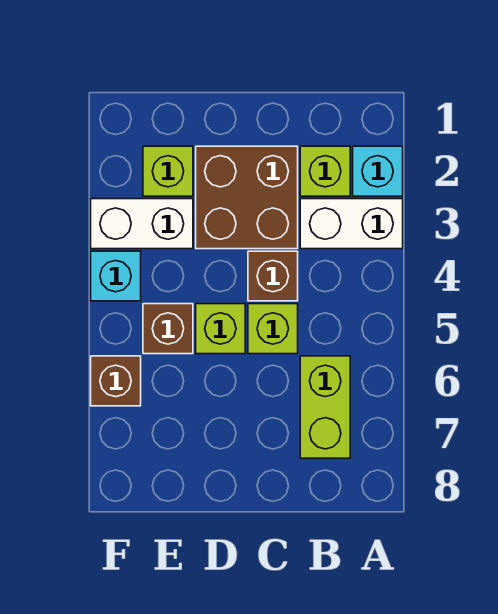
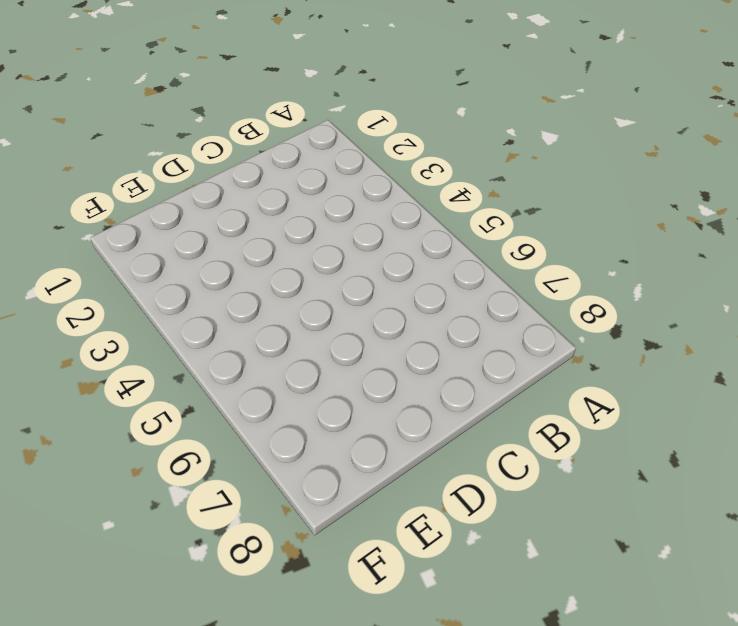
none -> cyan brick A2 level 1
none -> white brick A3:B3 level 1
none -> lime brick B2 level 1

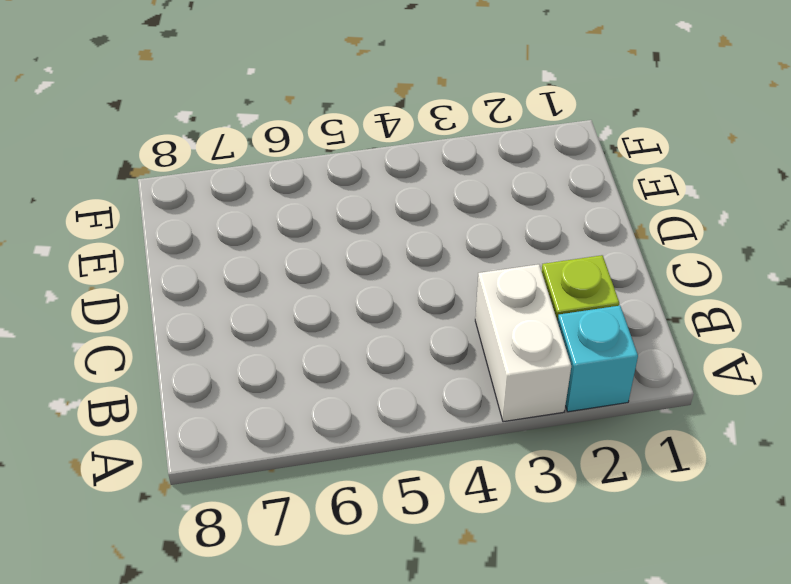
none -> lime brick B6:B7 level 1
none -> brown brick C2:D3 level 1
none -> brown brick C4 level 1

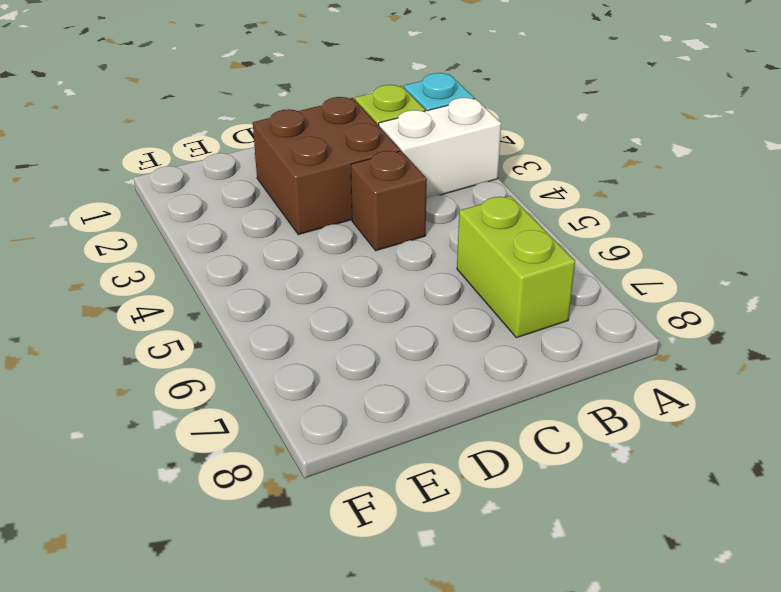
none -> lime brick C5 level 1
none -> lime brick D5 level 1
none -> lime brick E2 level 1

